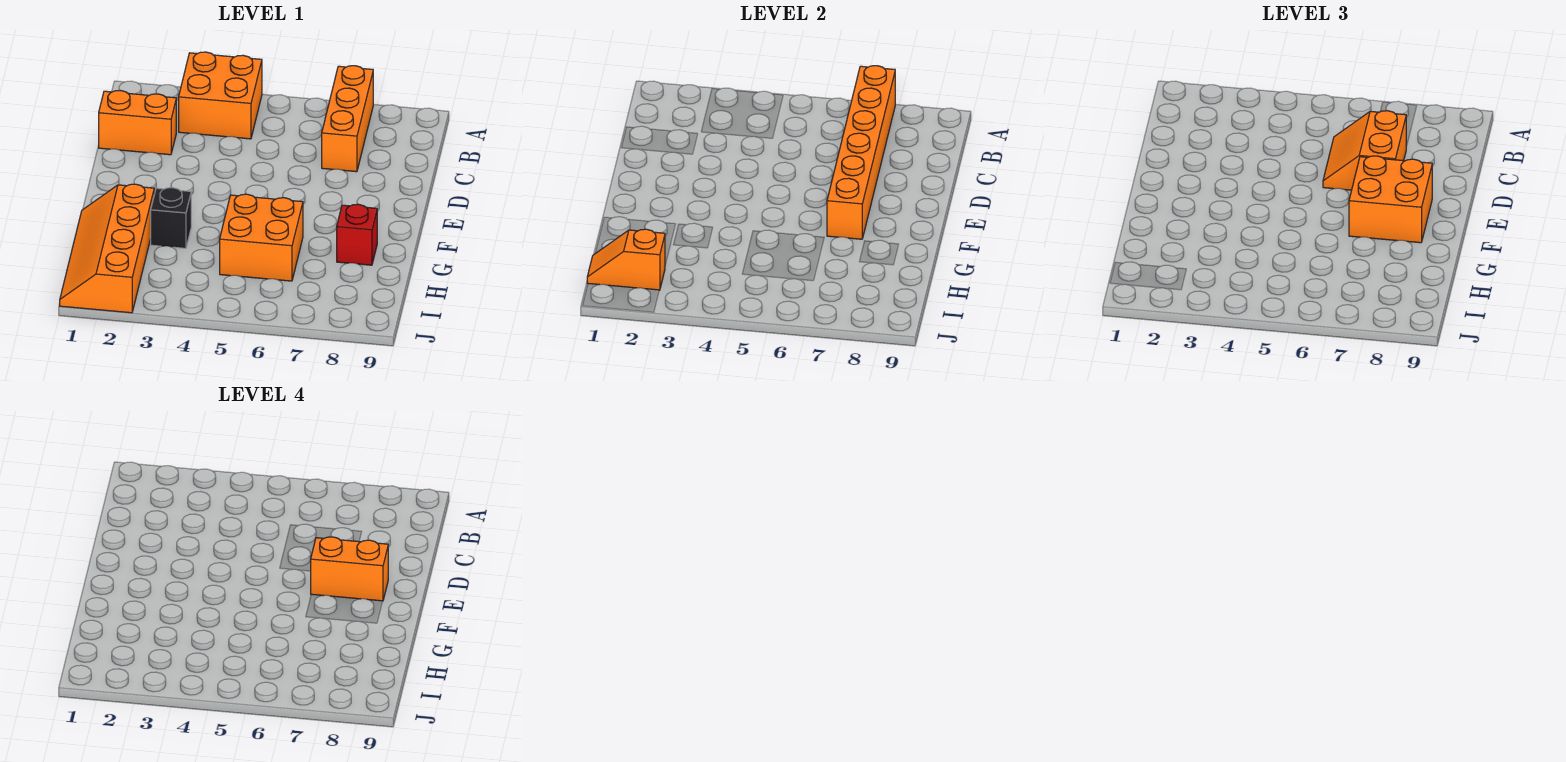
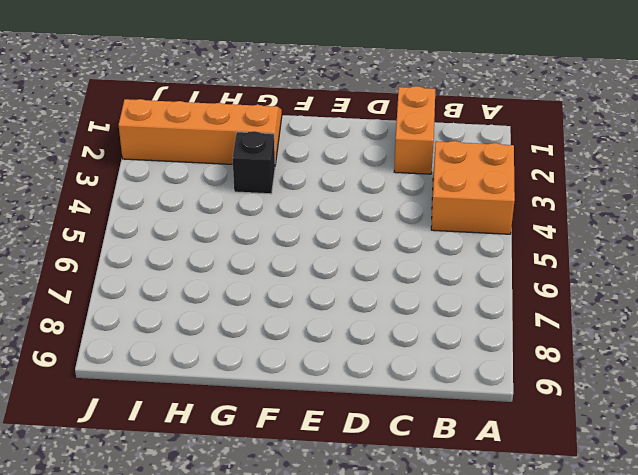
none -> orange brick A7:C7 level 1
none -> orange brick G5:H6 level 1
none -> red brick G8 level 1

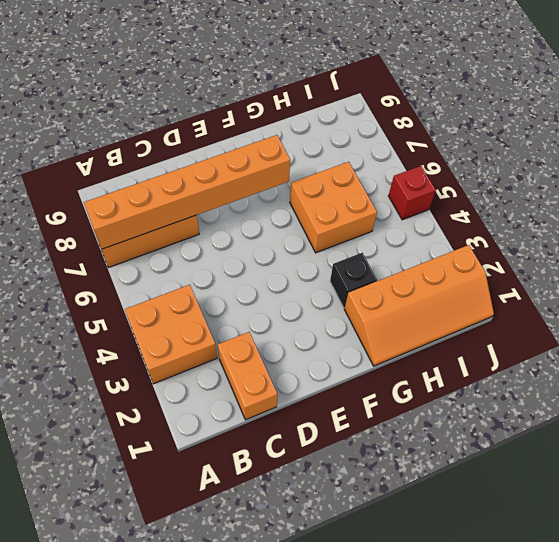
red brick J5 level 1 -> red brick G8 level 1
none -> orange slope I1:I2 level 2 top 2
none -> orange slope C6:D7 level 3 top 7
none -> orange brick E7:F8 level 3

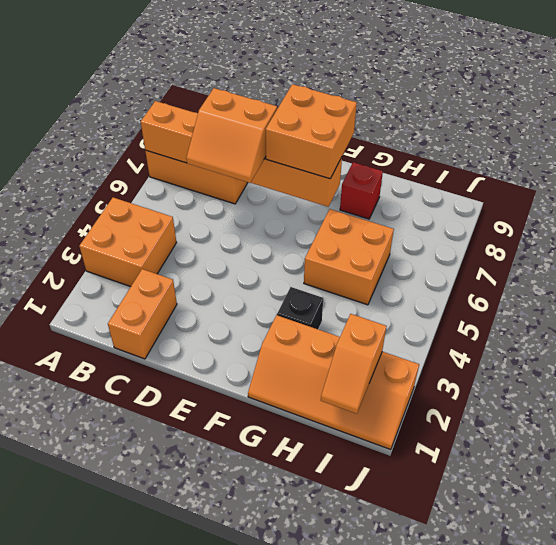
none -> orange brick E7:E8 level 4

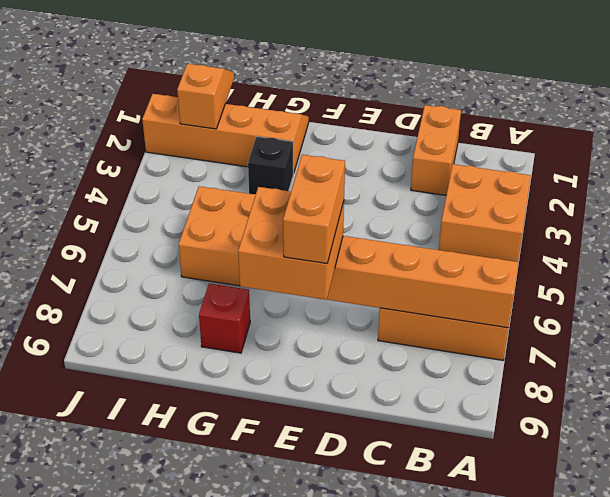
none -> orange slope C6:D7 level 3 top 7

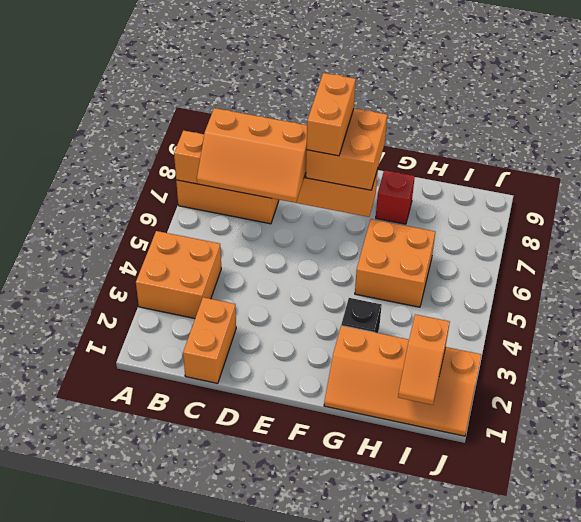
orange slope B6:D7 level 3 top 7 -> orange slope C6:D7 level 3 top 7

